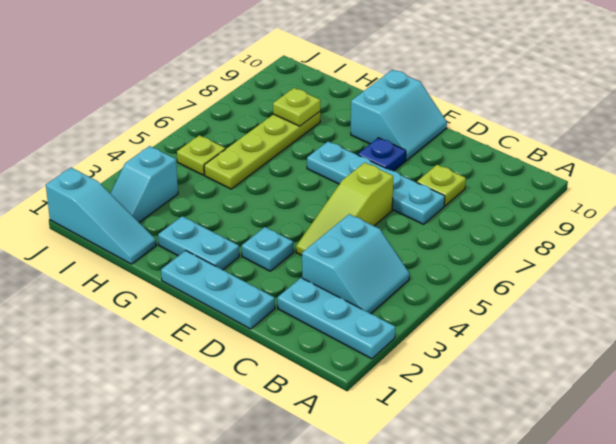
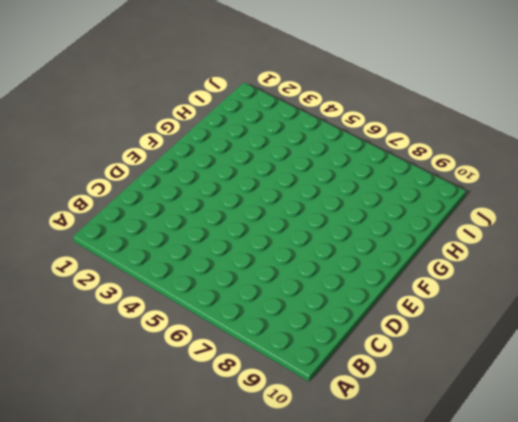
none -> cyan plate A2:C2 level 1
none -> cyan slope B3:C4 level 1 top C
none -> cyan plate C7:F7 level 1

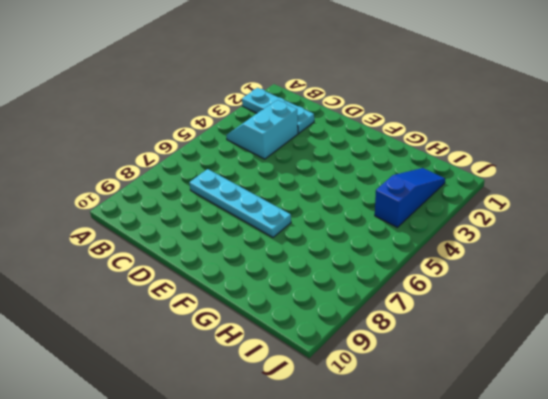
blue slope I2:I4 level 1 top 4 -> cyan slope I2:I3 level 1 top 3
none -> lime plate C8 level 1
none -> cyan plate D1:F1 level 1
none -> lime slope D4:D6 level 1 top 6

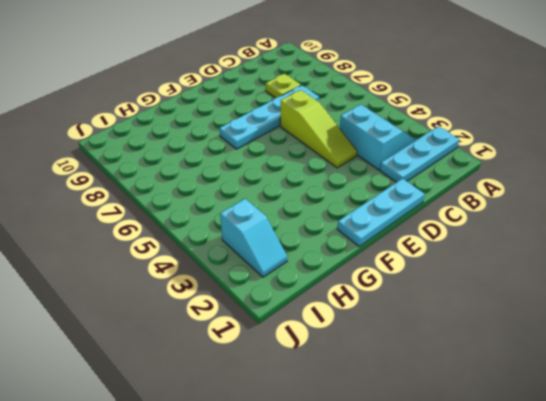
none -> cyan plate E3 level 1
none -> blue plate E8 level 1
none -> cyan slope E9:F10 level 1 top F

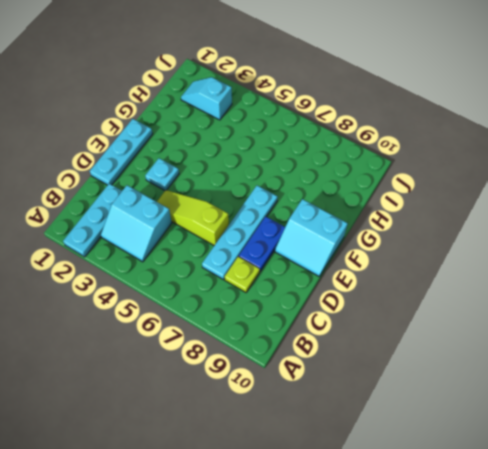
blue plate D8:E8 level 1 -> blue plate E8 level 1
none -> cyan plate F2:G2 level 1
none -> cyan slope H1:J1 level 1 top J
none -> lime plate H5:H8 level 1

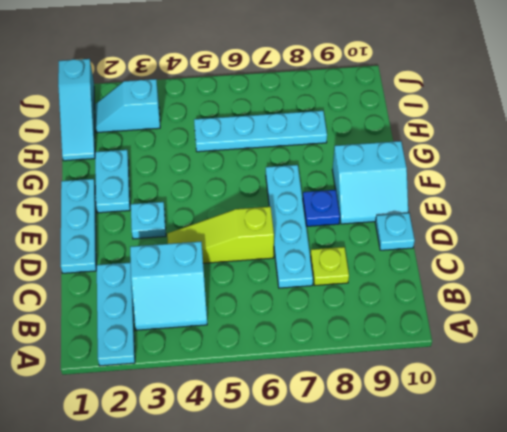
cyan plate D10 level 1 -> none
cyan plate H5:H8 level 1 -> lime plate H5:H8 level 1
none -> lime plate I5 level 1
none -> lime plate H8 level 2

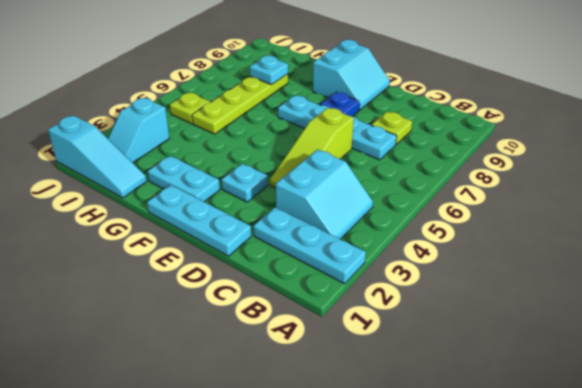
cyan plate H8 level 2 -> lime plate H8 level 2

